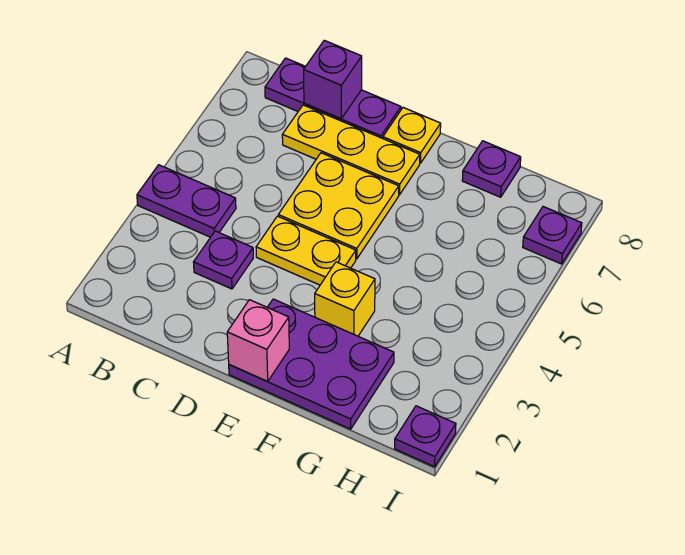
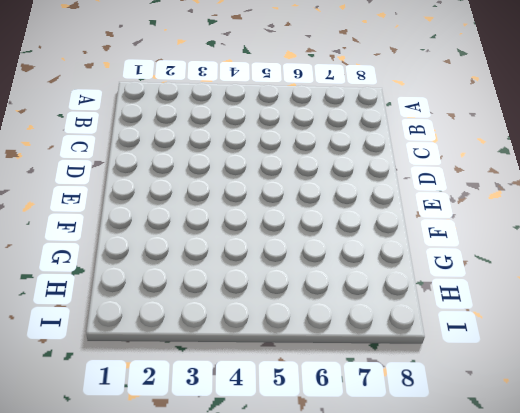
none -> purple plate A4:B4 level 1
none -> purple plate B8:D8 level 1
none -> purple plate C3 level 1

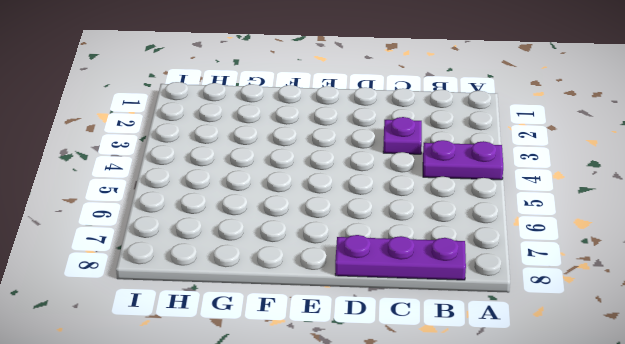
none -> yellow plate C7:E7 level 1
none -> yellow plate D4:E4 level 1
none -> yellow plate D5:E6 level 1

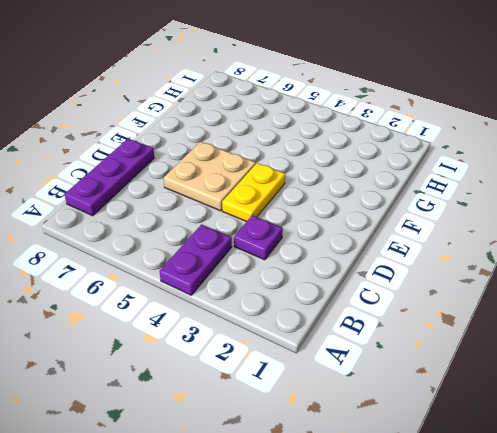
tan plate D5:E6 level 1 -> yellow plate D5:E6 level 1
none -> yellow plate C7:E7 level 1
none -> purple plate E1:G2 level 1
none -> yellow plate E8 level 1

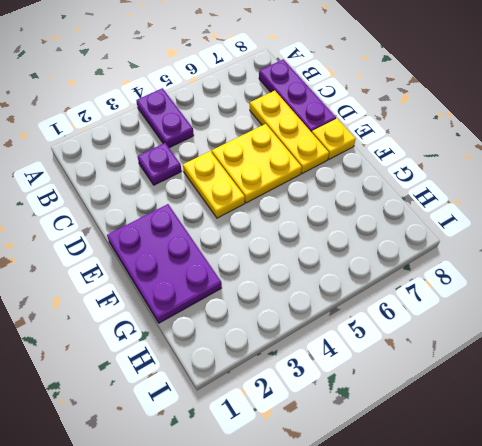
none -> yellow brick F3 level 1
none -> purple plate G8 level 1
none -> purple plate I1 level 1

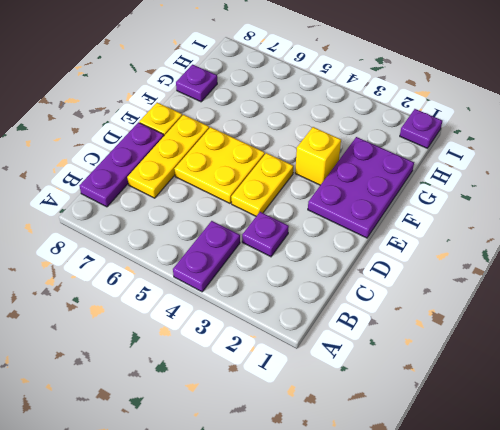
none -> purple plate I7 level 1
none -> purple brick C8 level 2
none -> pink brick E1 level 2

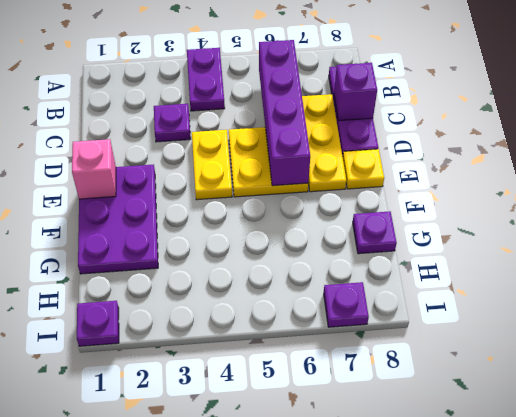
purple brick B6:E6 level 2 -> none
none -> yellow brick F3 level 1

